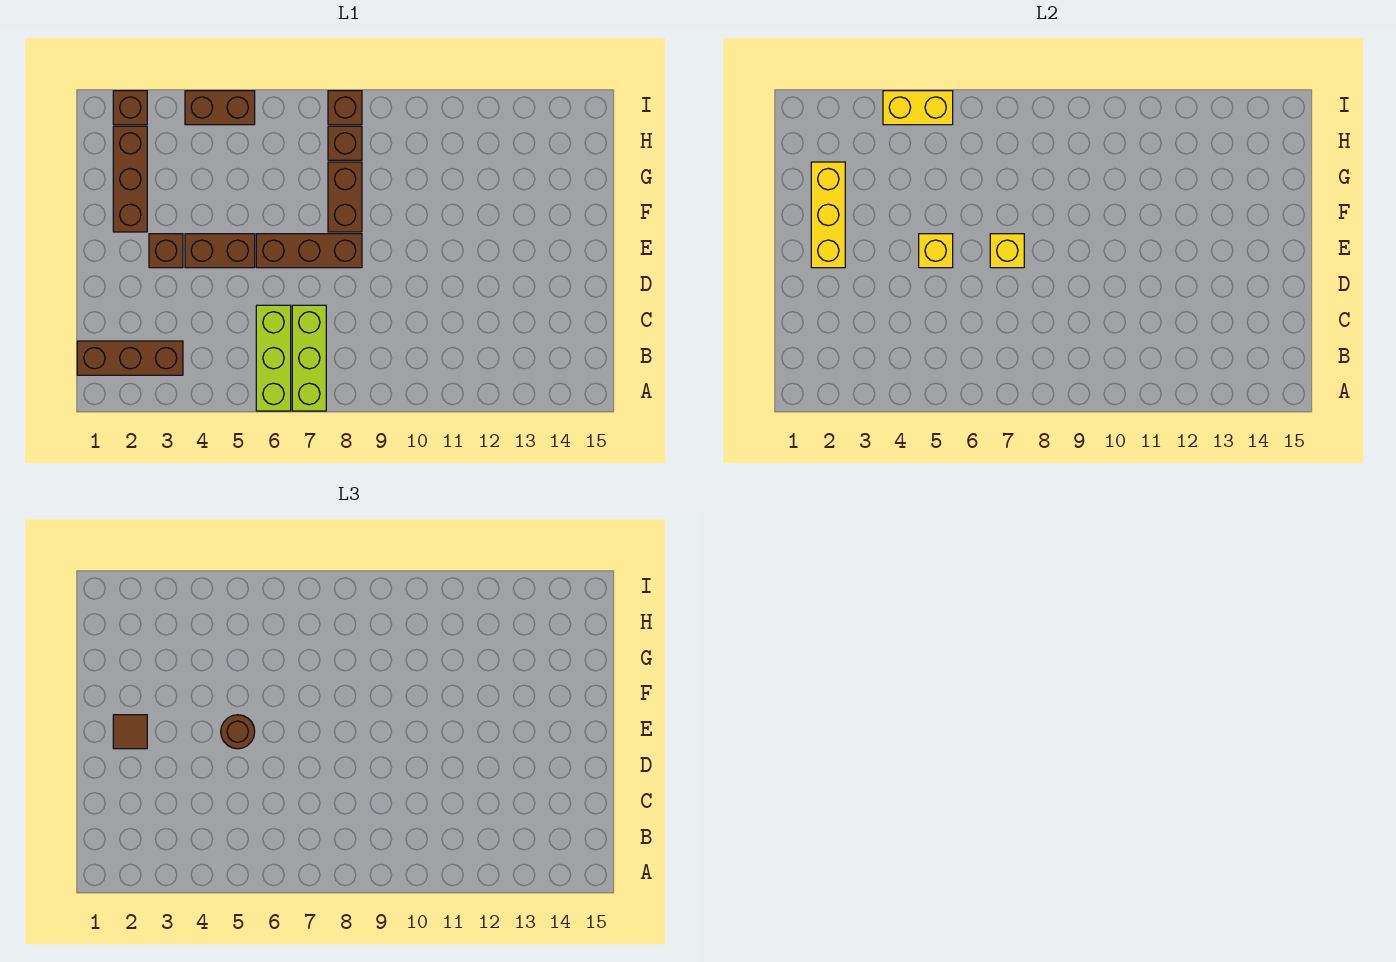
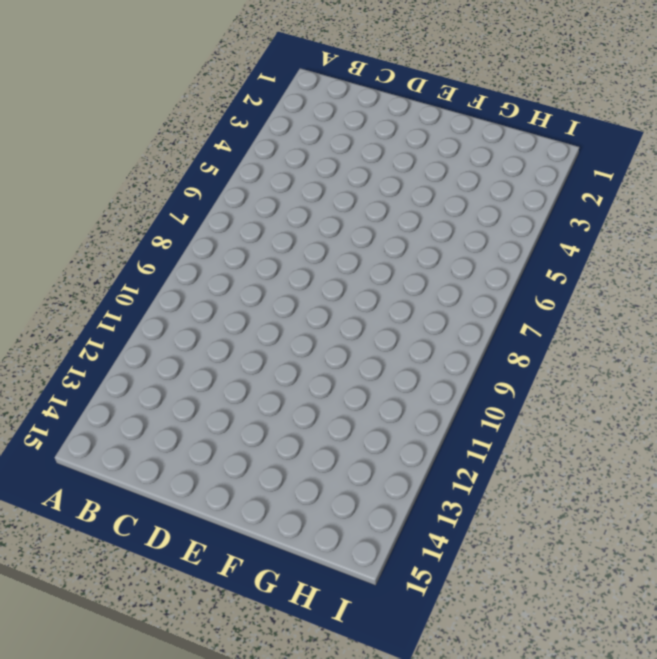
none -> lime brick A6:C6 level 1
none -> lime brick A7:C7 level 1
none -> brown brick B1:B3 level 1

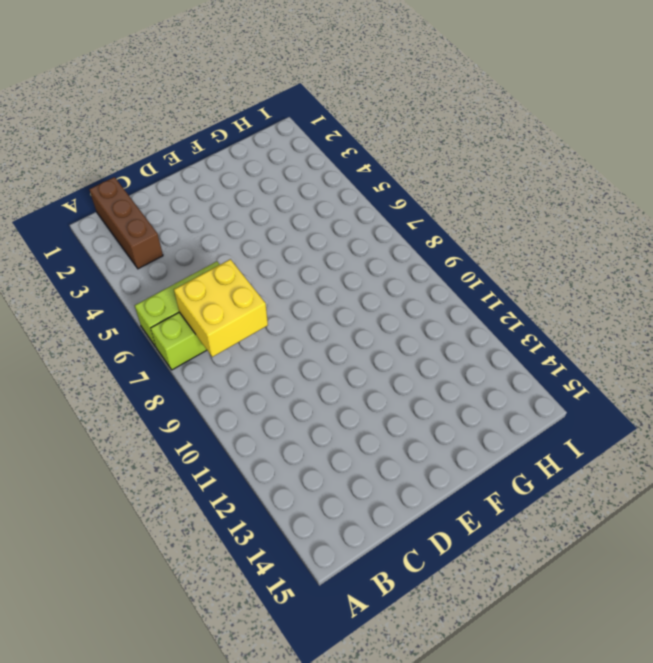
yellow brick B7:C8 level 2 -> none
none -> brown brick E3 level 1
none -> brown brick E4:E5 level 1
none -> brown brick E6:E8 level 1

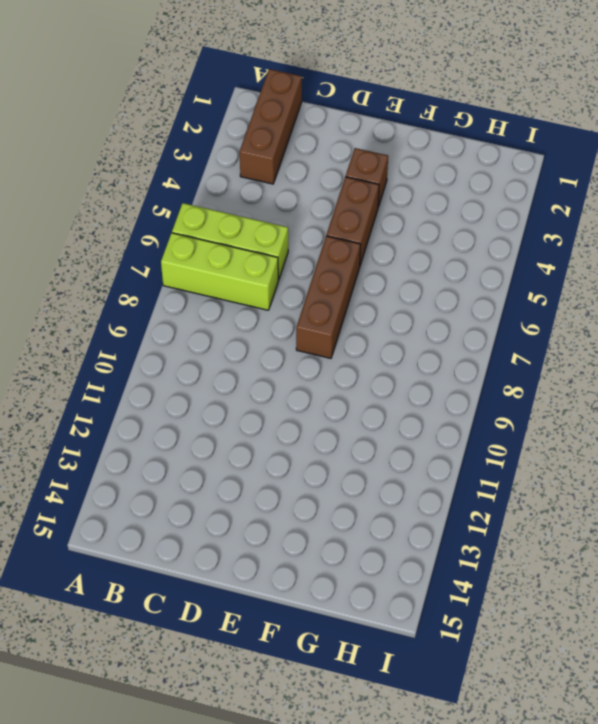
none -> brown brick F2:H2 level 1
none -> brown brick F8:G8 level 1
none -> brown brick H8 level 1

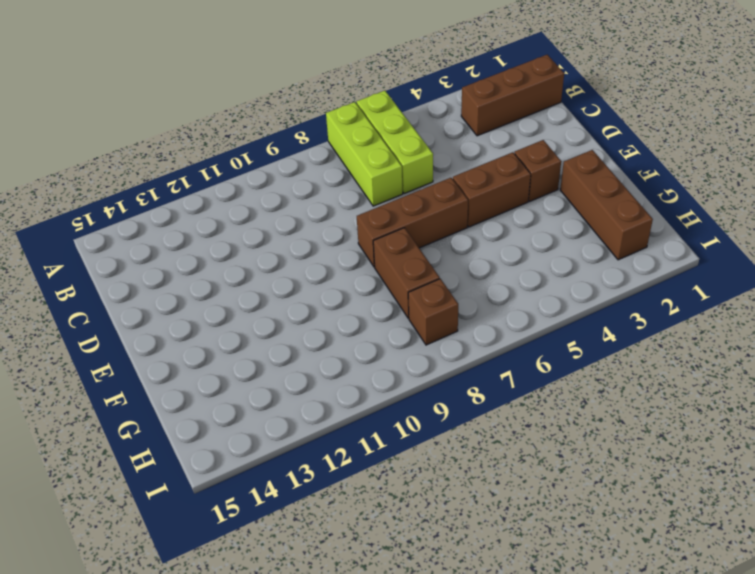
none -> brown brick I2 level 1
none -> brown brick I4:I5 level 1
none -> brown brick I8 level 1

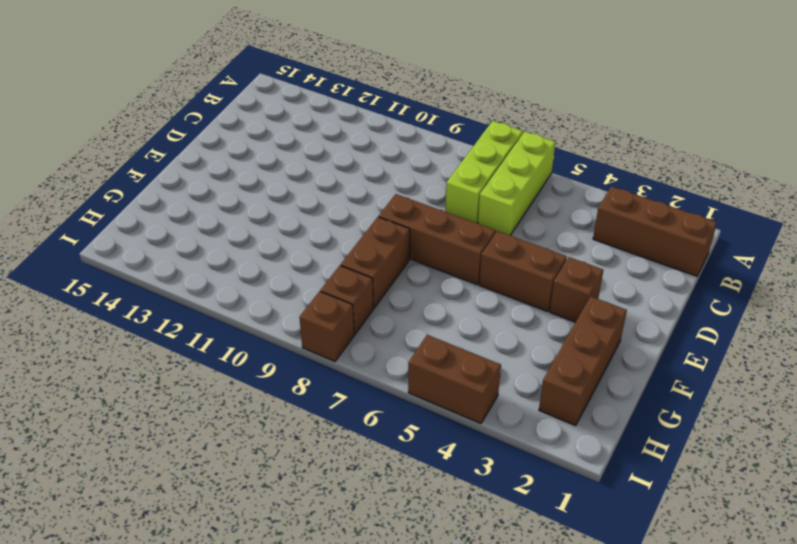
none -> brown brick I2 level 1
none -> yellow brick E2:G2 level 2
none -> yellow brick E5 level 2

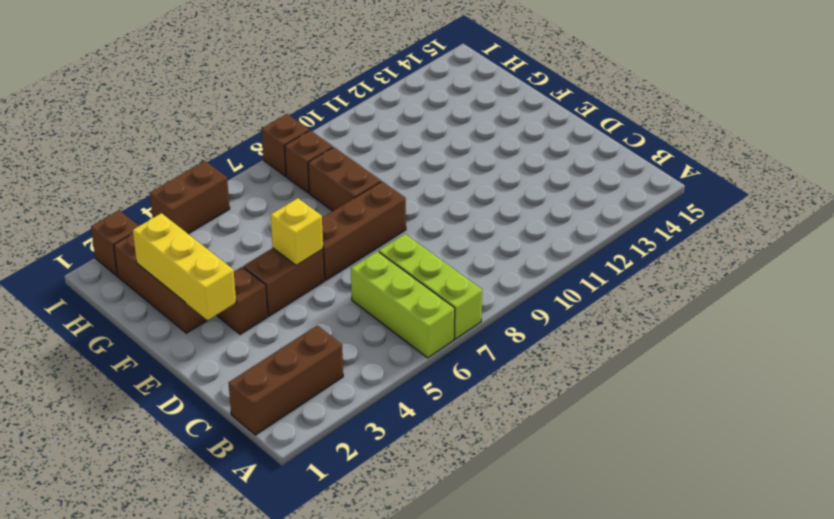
none -> yellow brick E7 level 2
none -> yellow brick I4:I5 level 2
none -> brown tile E2 level 3

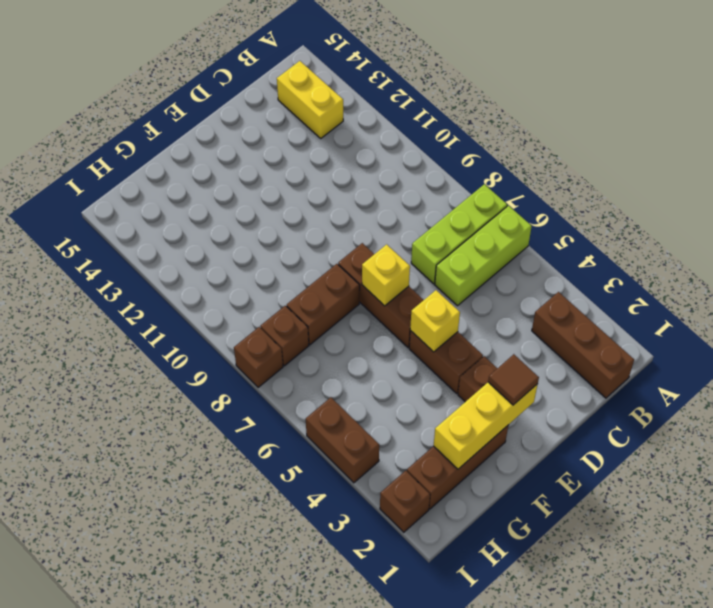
yellow brick B13:B14 level 1 -> yellow brick I4:I5 level 2
none -> brown round brick E5 level 3

